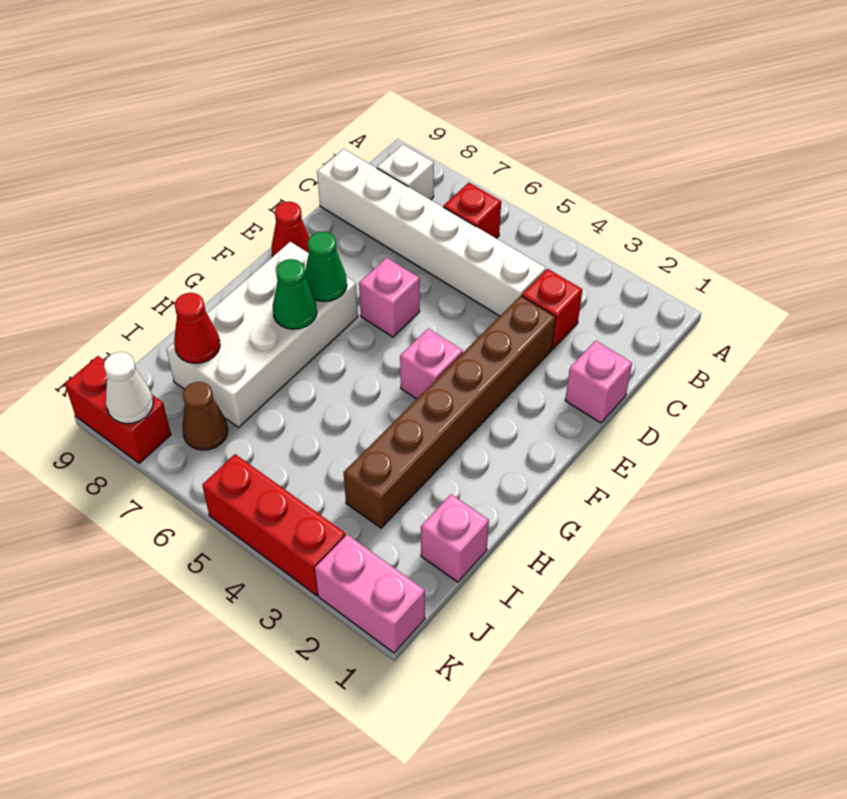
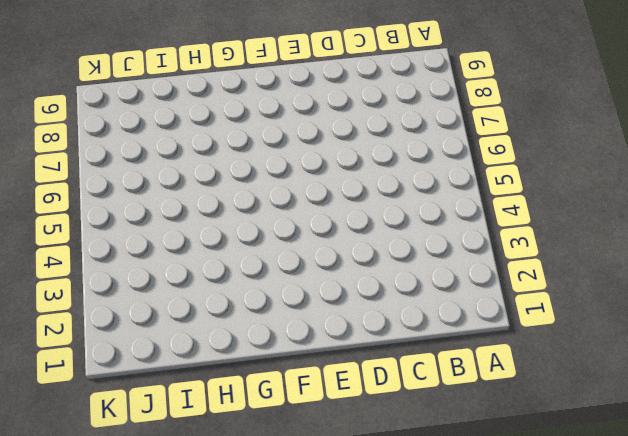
none -> red brick B6 level 1
none -> white brick B8 level 1
none -> red brick C3 level 1

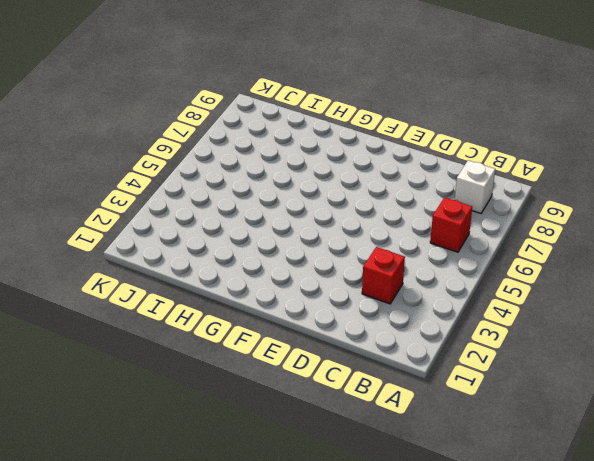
none -> white brick C4:C9 level 1
none -> pink brick D1 level 1
none -> brown brick D3:I3 level 1

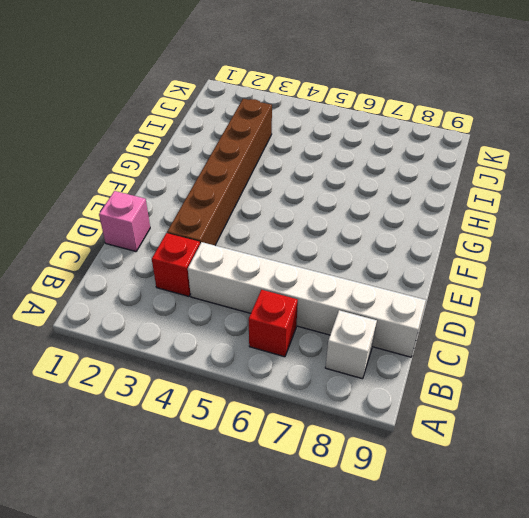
none -> pink brick E6 level 1
none -> red cone E9 level 1
none -> pink brick F4 level 1

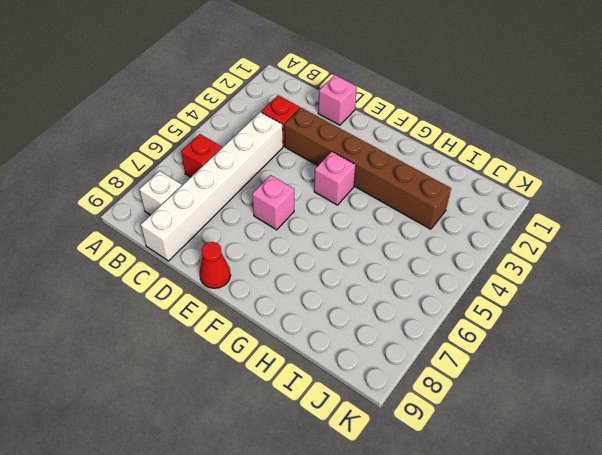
none -> white brick F7:I8 level 1
none -> pink brick I1 level 1
none -> brown cone J7 level 1

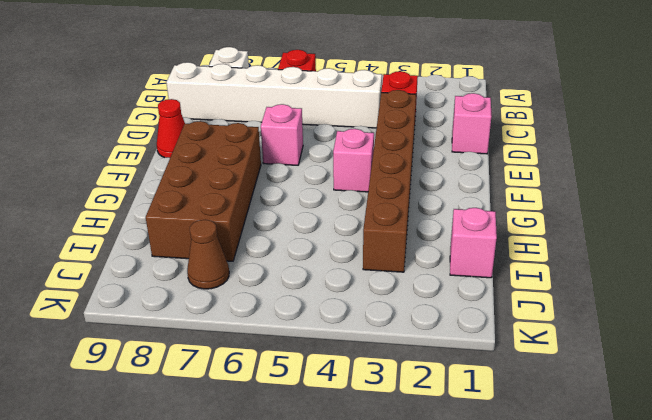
brown brick F7:I8 level 1 -> white brick F7:I8 level 1
none -> pink brick K1:K2 level 1
none -> red brick K3:K5 level 1
none -> red brick K8:K9 level 1

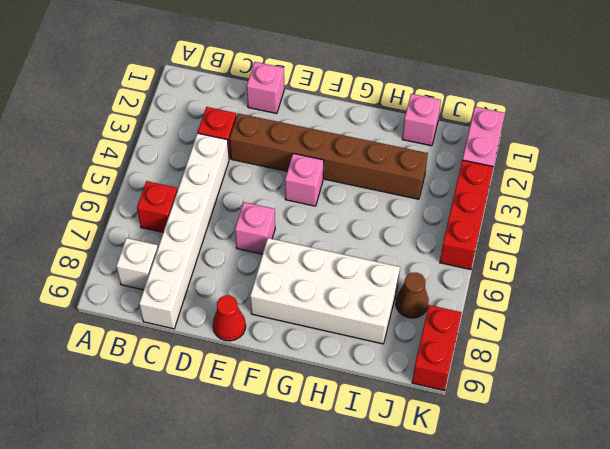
none -> green cone F7 level 2
none -> green cone G7 level 2
none -> red cone I8 level 2

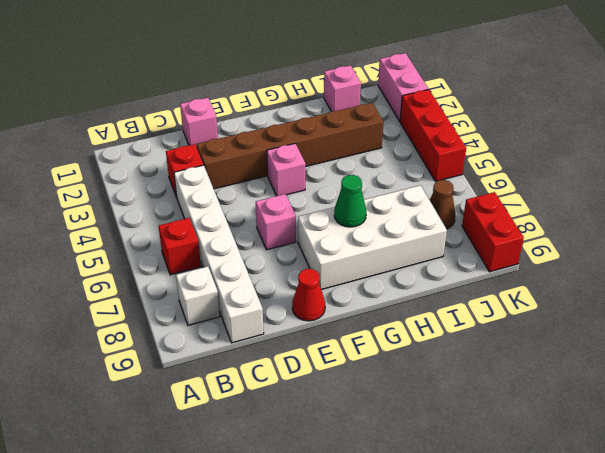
none -> green cone F7 level 2
none -> red cone I8 level 2
none -> white cone K8 level 2

